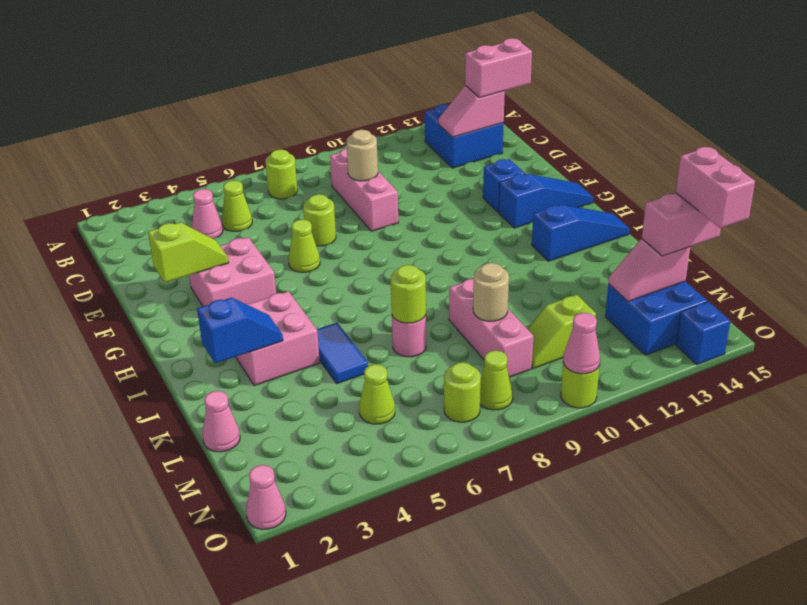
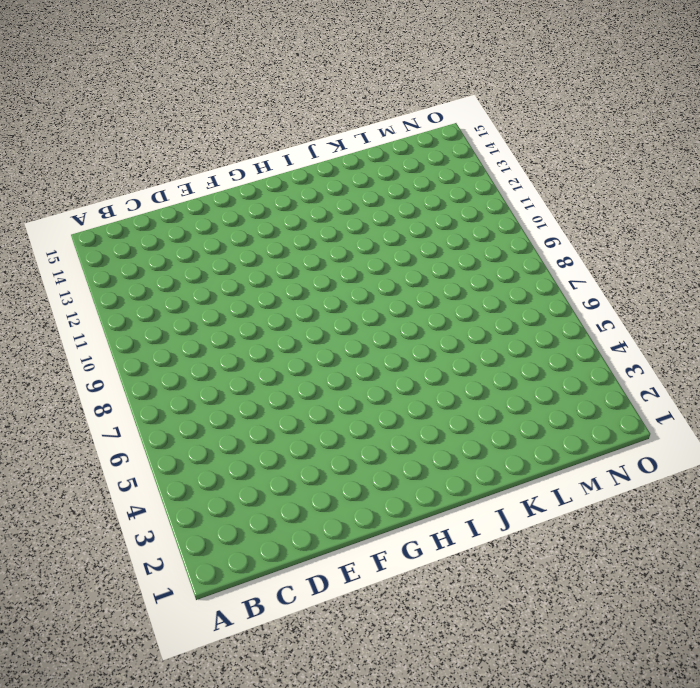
none -> lime round brick B7 level 1
none -> blue brick B13:C14 level 1
none -> pink cone C4 level 1
none -> lime cone C5 level 1

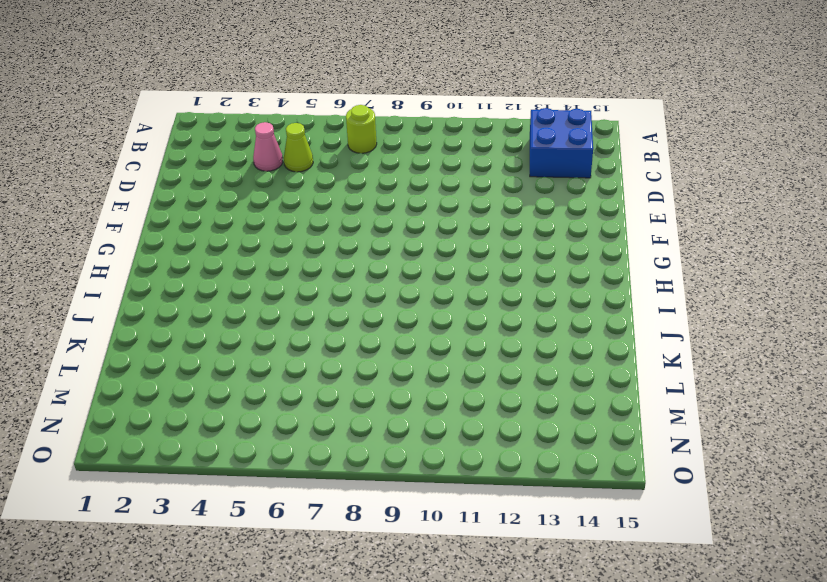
none -> pink brick C9:E9 level 1
none -> lime round brick E7 level 1
none -> pink brick F3:G4 level 1
none -> lime cone F6 level 1

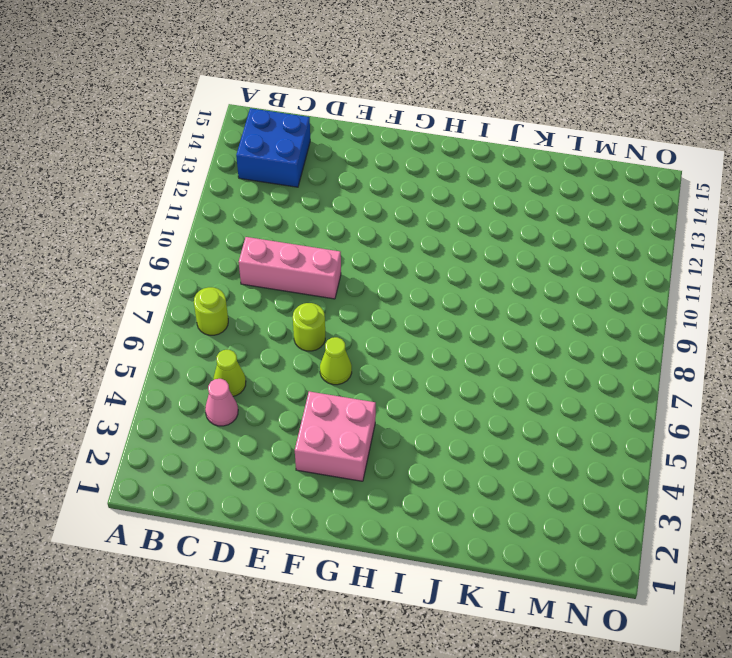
none -> blue brick F13 level 1
none -> blue slope G13:G15 level 1 top 13
none -> pink brick I3:J4 level 1
none -> blue slope I13:I15 level 1 top 13

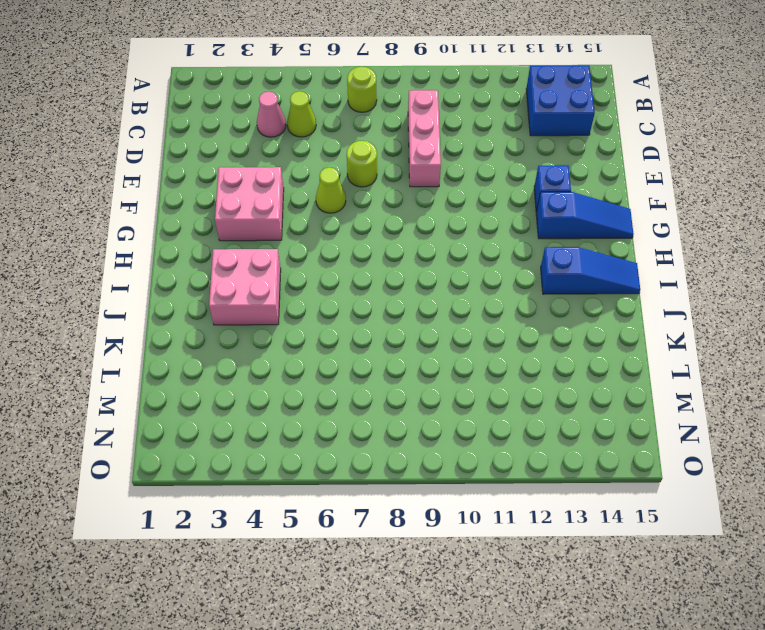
none -> blue tile J5:K5 level 1
none -> pink round brick K7 level 1
none -> pink brick K9:M9 level 1
none -> pink cone L1 level 1

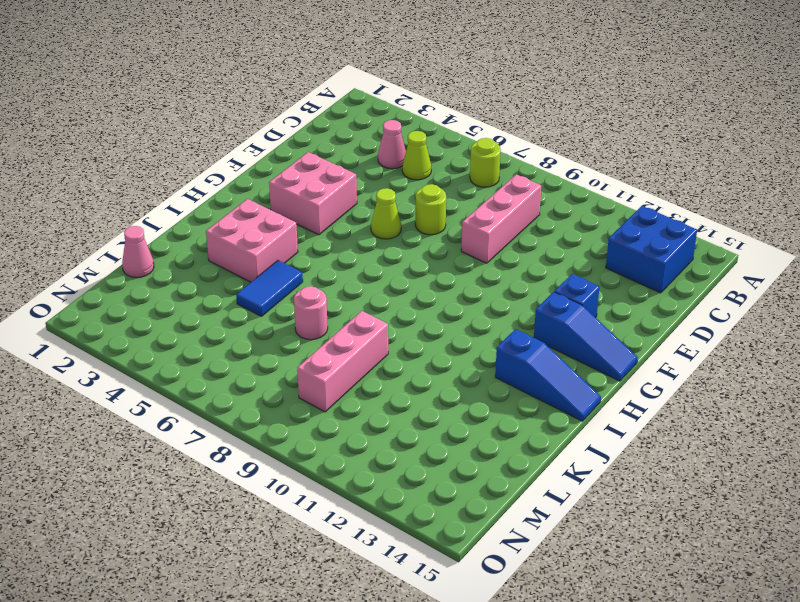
none -> lime cone M5 level 1
none -> lime slope M10:M11 level 1 top 11
none -> blue brick M13:N14 level 1
none -> lime round brick N7 level 1

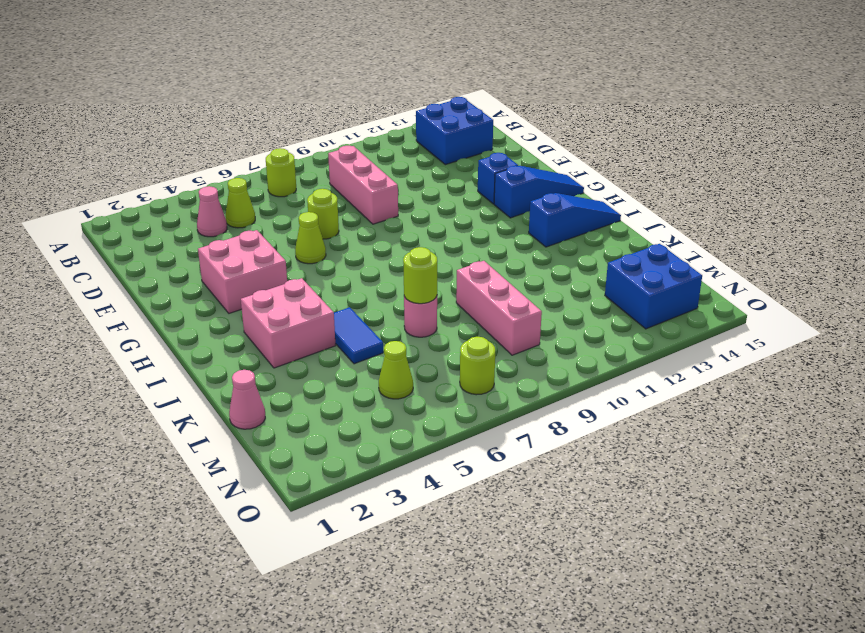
none -> lime slope M10:M11 level 1 top 11
none -> lime cone N8 level 1
none -> pink cone O1 level 1
none -> lime round brick O10 level 1

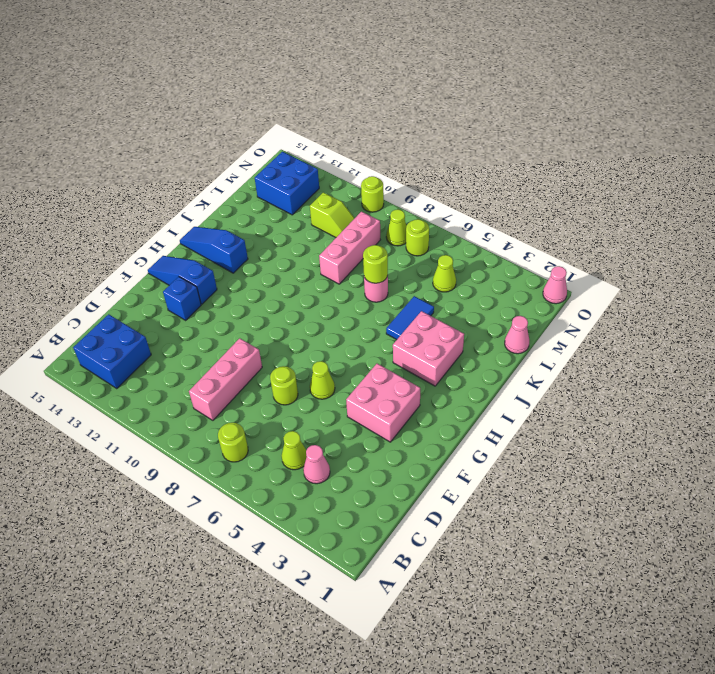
none -> blue brick O14 level 1
none -> pink slope C13:C14 level 2 top 14
none -> tan round brick D9 level 2
none -> lime slope F2:F3 level 2 top 2

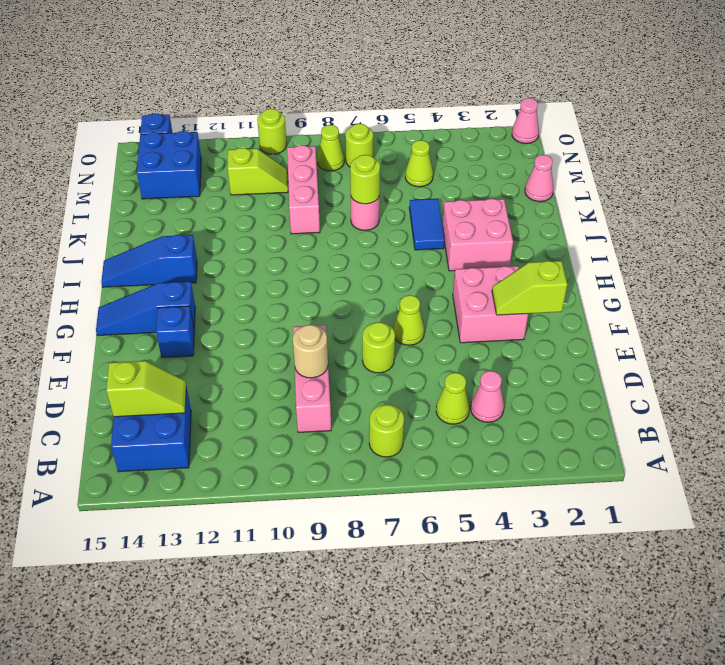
lime slope C13:C14 level 2 top 14 -> pink slope C13:C14 level 2 top 14
none -> blue slope J2:J3 level 2 top 2
none -> tan round brick L9 level 2
none -> pink slope M13:M14 level 2 top 14
none -> pink cone O10 level 2

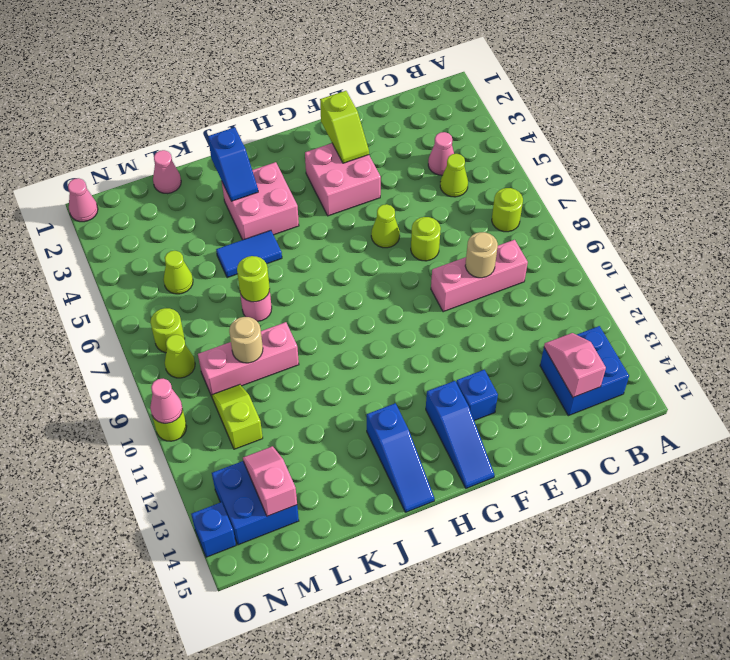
none -> pink brick C14:C15 level 3
none -> pink brick M14:M15 level 3
none -> pink brick M15:N15 level 4

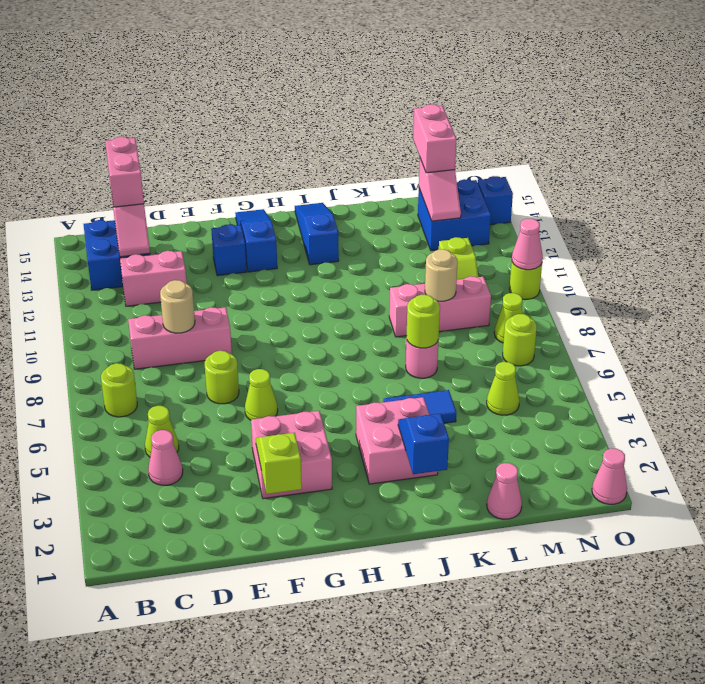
pink brick C12:D12 level 1 -> pink brick M15:N15 level 4

